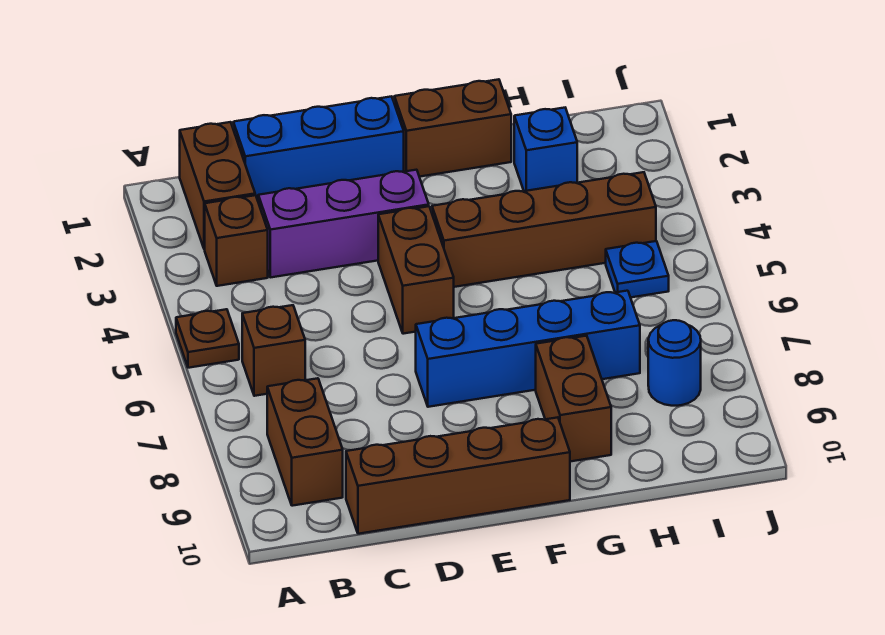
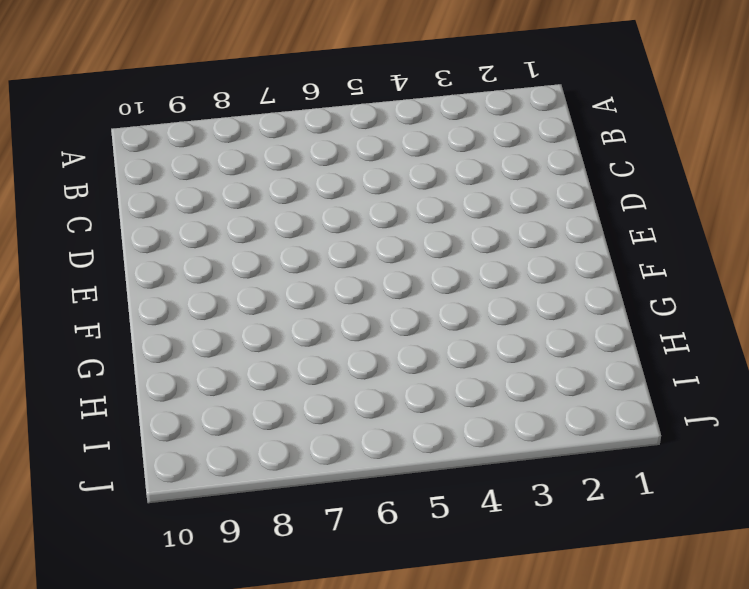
none -> brown plate A5 level 1
none -> brown brick B1:B2 level 1
none -> brown brick B3 level 1

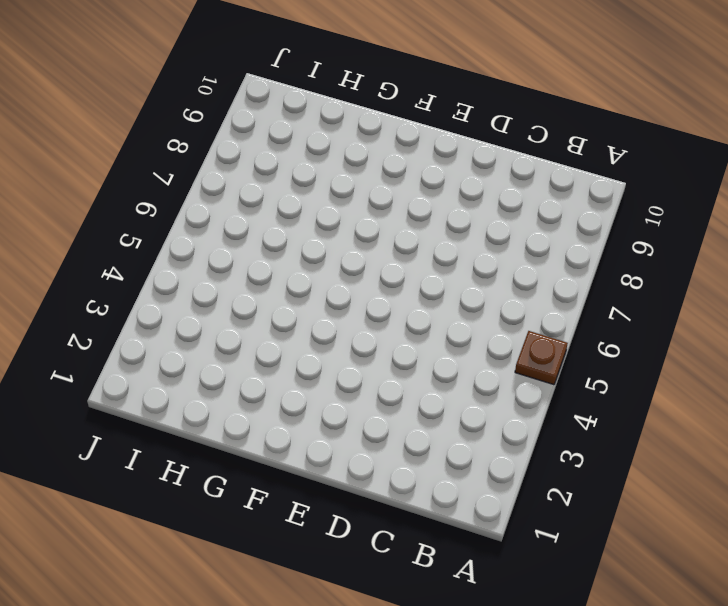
none -> brown brick B1:B2 level 1
none -> brown brick B3 level 1
none -> brown brick B6 level 1

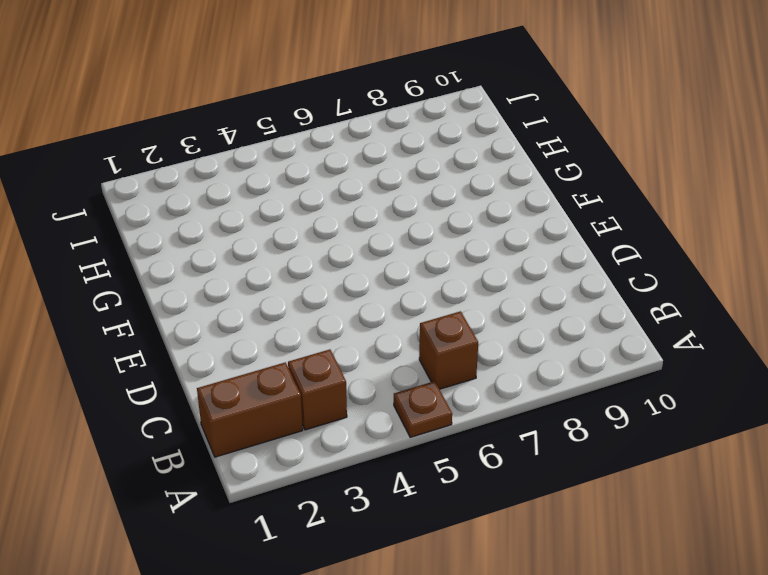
none -> brown brick B8:B9 level 1
none -> blue brick C1:E1 level 1
none -> purple brick C3:E3 level 1

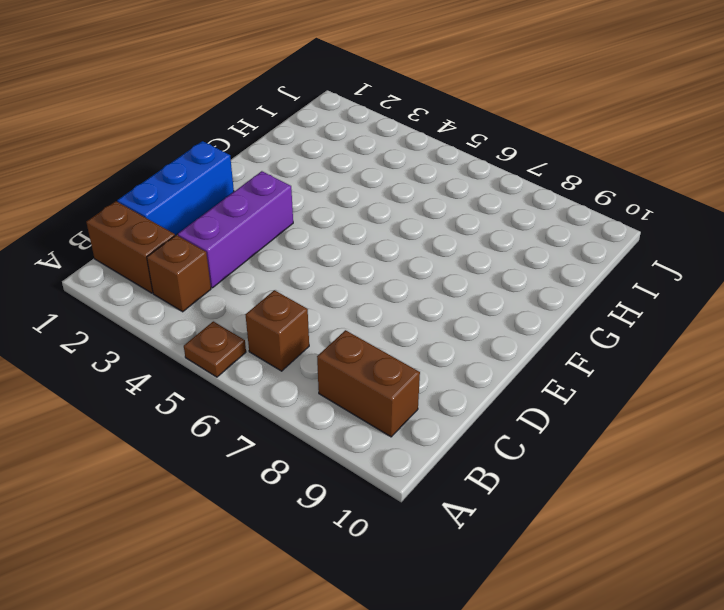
none -> brown brick C10:F10 level 1
none -> brown brick E4:E5 level 1
none -> blue brick E7:H7 level 1

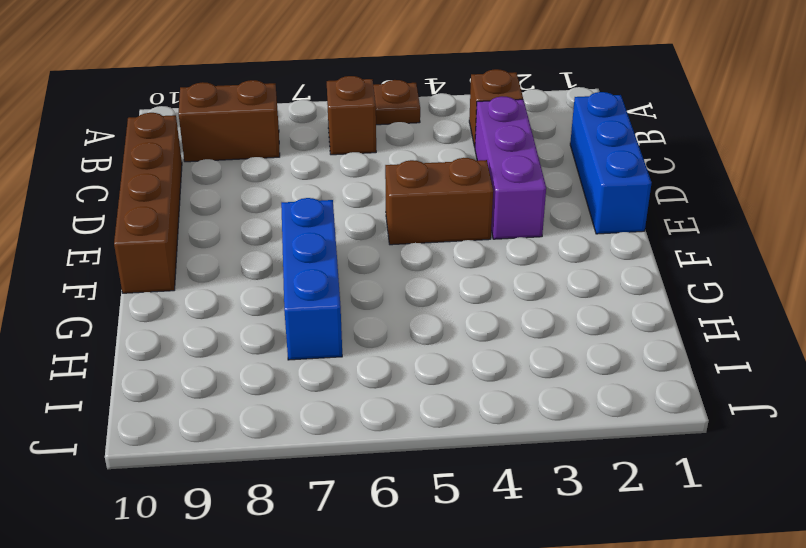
blue brick F7:H7 level 1 -> blue brick E7:H7 level 1
none -> brown brick B1:B2 level 1
none -> brown brick F1:G1 level 1
none -> brown brick F4:I4 level 1

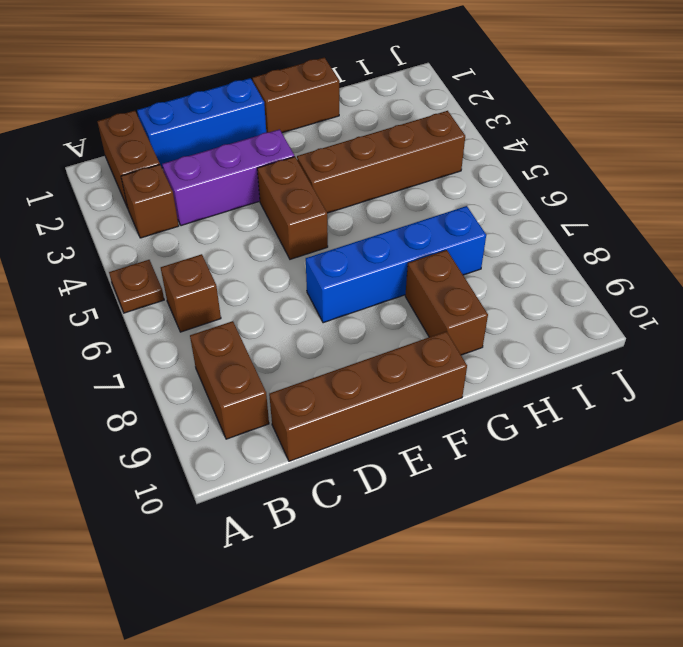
none -> blue brick H2 level 1
none -> blue plate I5 level 1
none -> blue round brick I8 level 1

